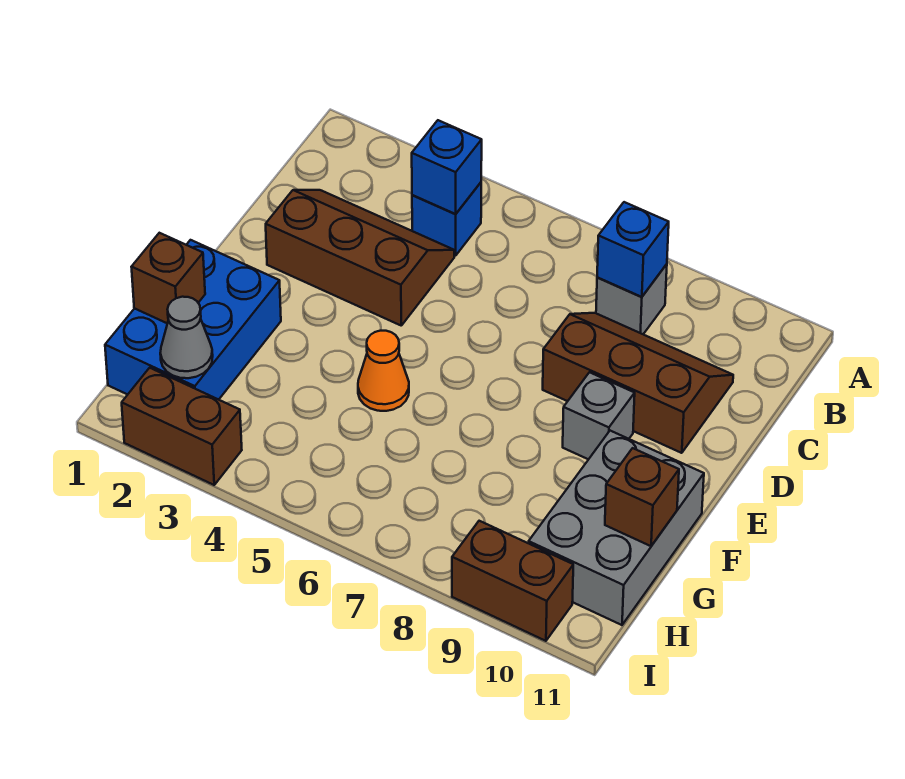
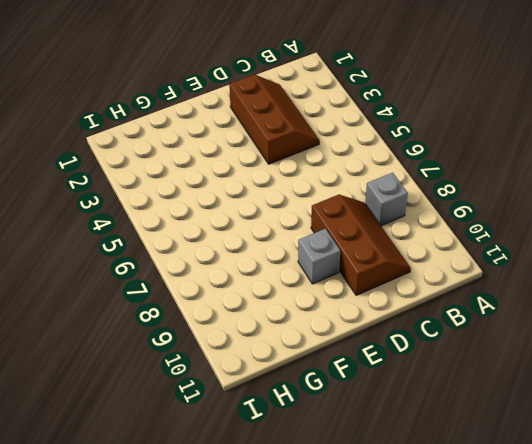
none -> blue brick B4 level 1
none -> blue brick F1:H2 level 1
none -> orange cone F5 level 1

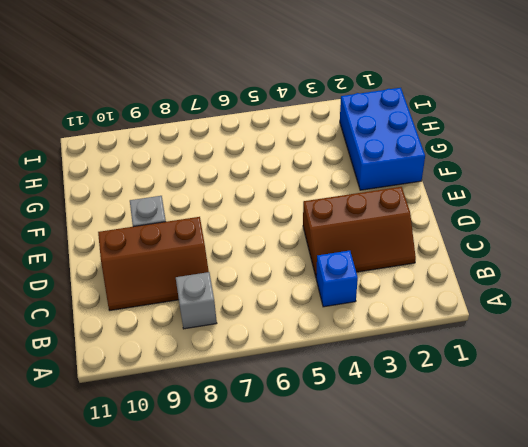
none -> orange cone F5 level 1
none -> grey brick F10:H11 level 1
none -> brown brick I2:I3 level 1

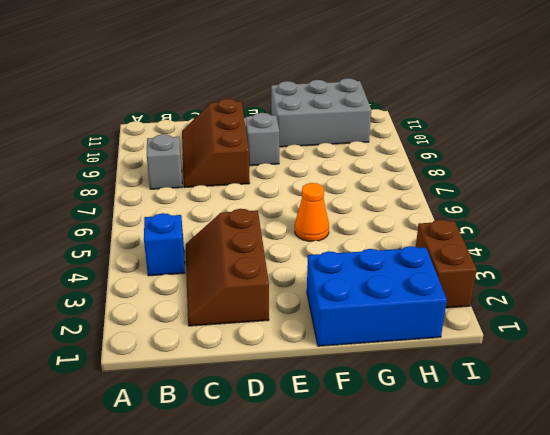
none -> brown brick I9:I10 level 1
none -> blue brick B4 level 2
none -> blue brick B8 level 2

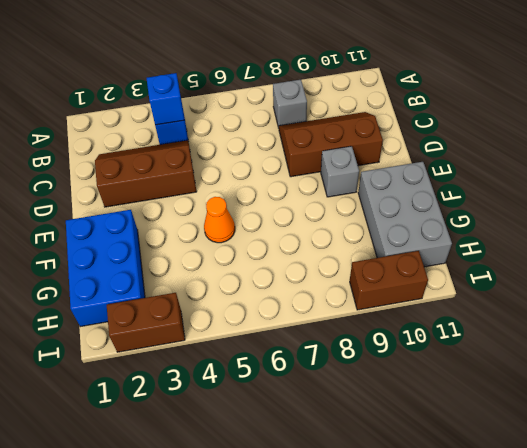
none -> blue brick B8 level 2
none -> brown brick G1 level 2
none -> brown brick G11 level 2

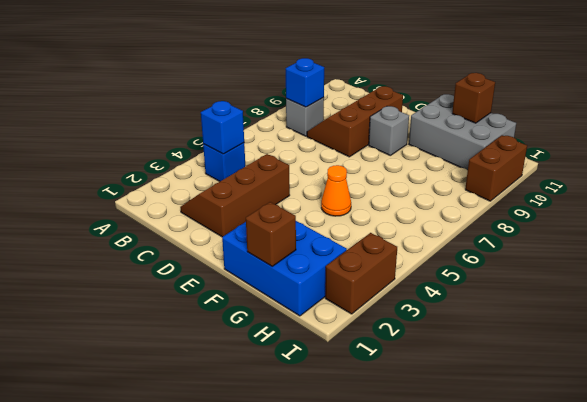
none -> grey cone H2 level 2

